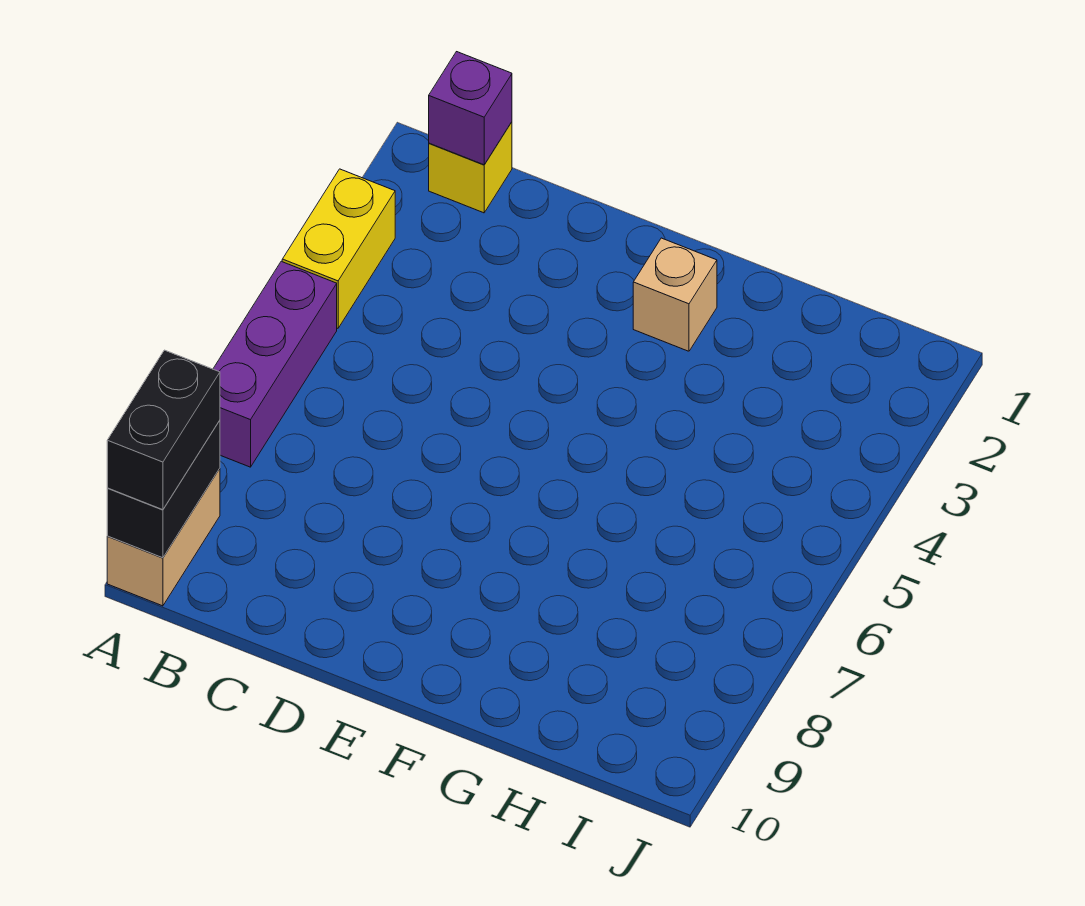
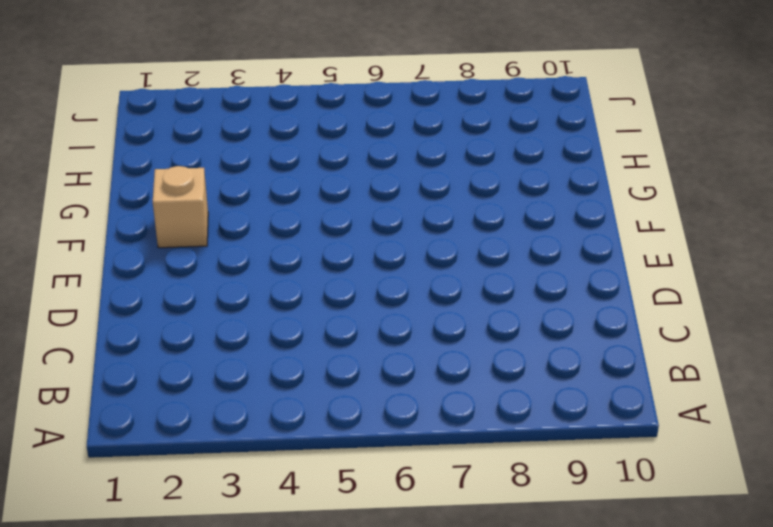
none -> yellow brick A3:A4 level 1
none -> purple brick A5:A7 level 1

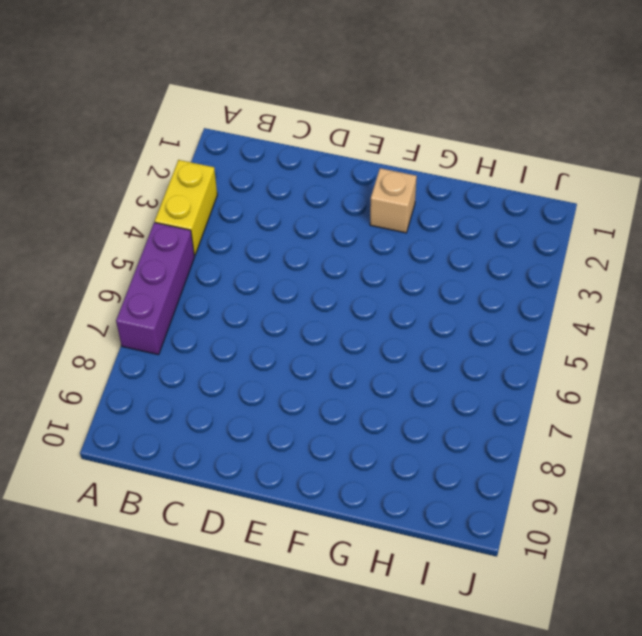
none -> tan brick A9:A10 level 1
none -> yellow brick B1 level 1

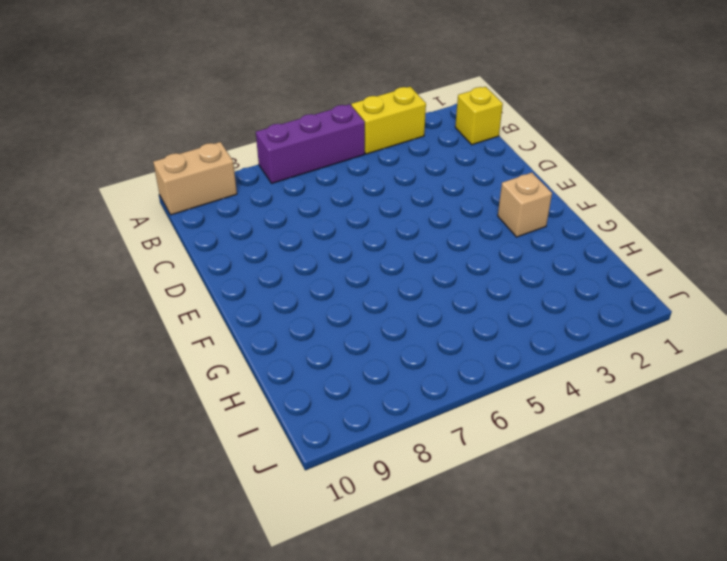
none -> black brick A9:A10 level 2
none -> purple brick B1 level 2

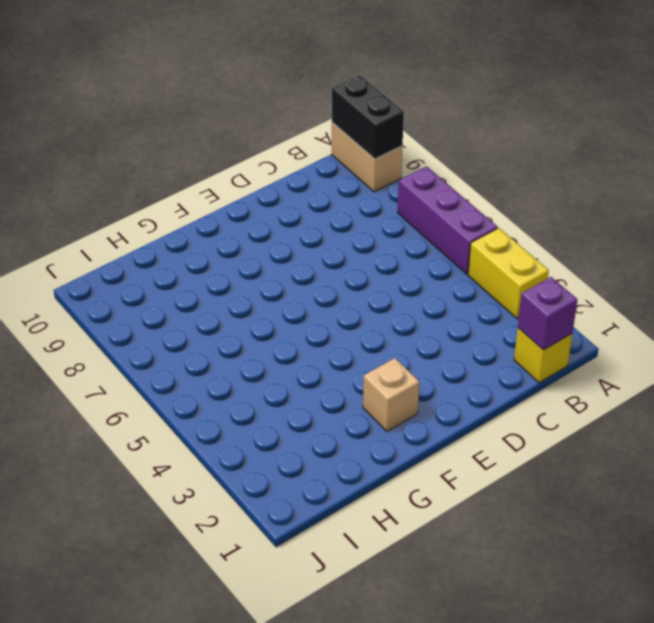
none -> black brick A9:A10 level 3

